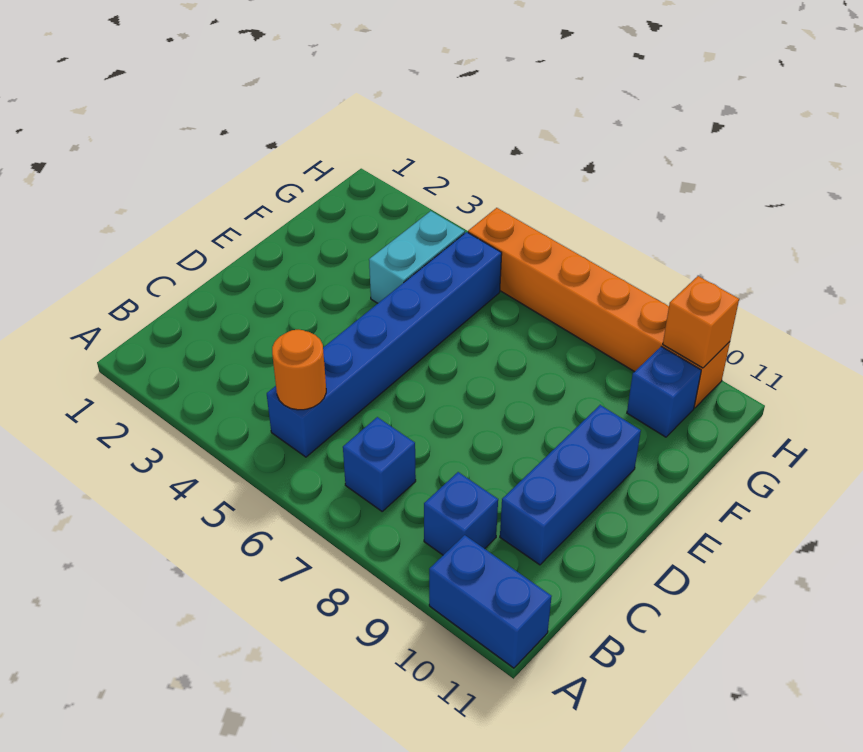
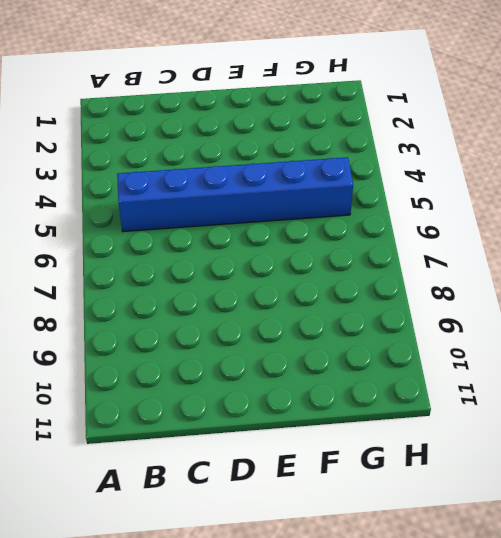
none -> blue brick A10:A11 level 1
none -> blue brick B7 level 1

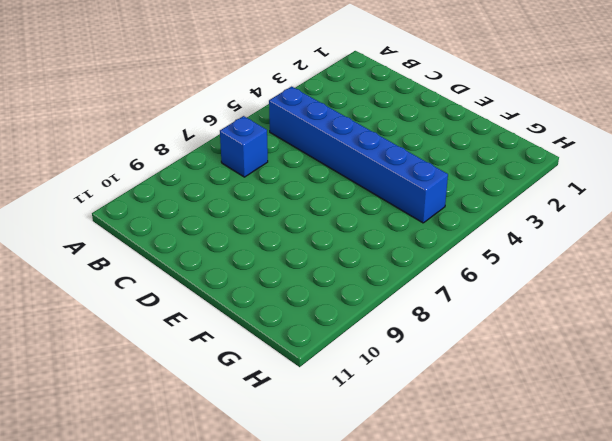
none -> blue brick A10:A11 level 1
none -> blue brick B9 level 1

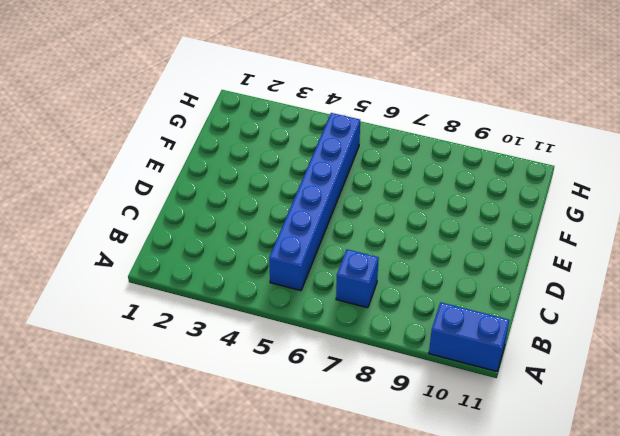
none -> blue brick B9 level 1
none -> blue brick C10:E10 level 1

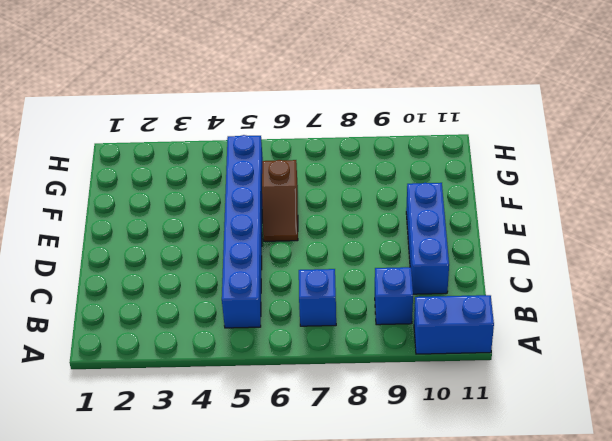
brown slope E6:F6 level 1 top F -> none
none -> cyan brick F4:G4 level 1
none -> blue brick G10 level 1

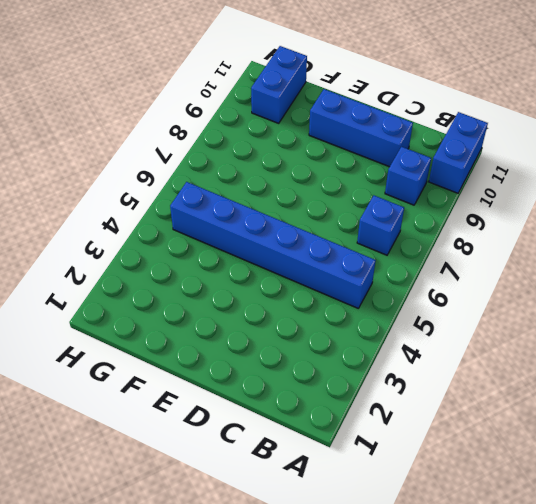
blue brick G10:G11 level 1 -> blue brick G10 level 1
none -> cyan brick F4:G4 level 1
none -> orange brick H5:H10 level 1

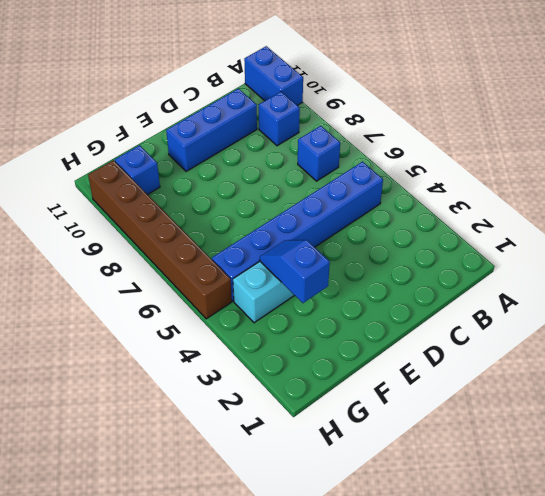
blue slope F3:F4 level 2 top 3 -> none
brown brick H5:H10 level 1 -> orange brick H5:H10 level 1
none -> orange round brick B5 level 2
none -> orange brick H10 level 2

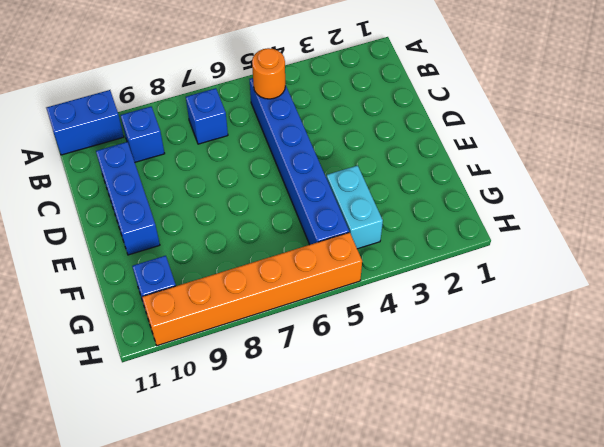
none -> orange brick H10 level 2

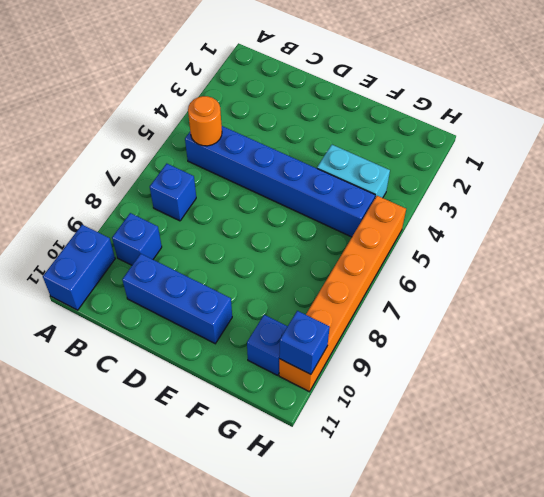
blue brick H10 level 2 -> orange brick H10 level 2

